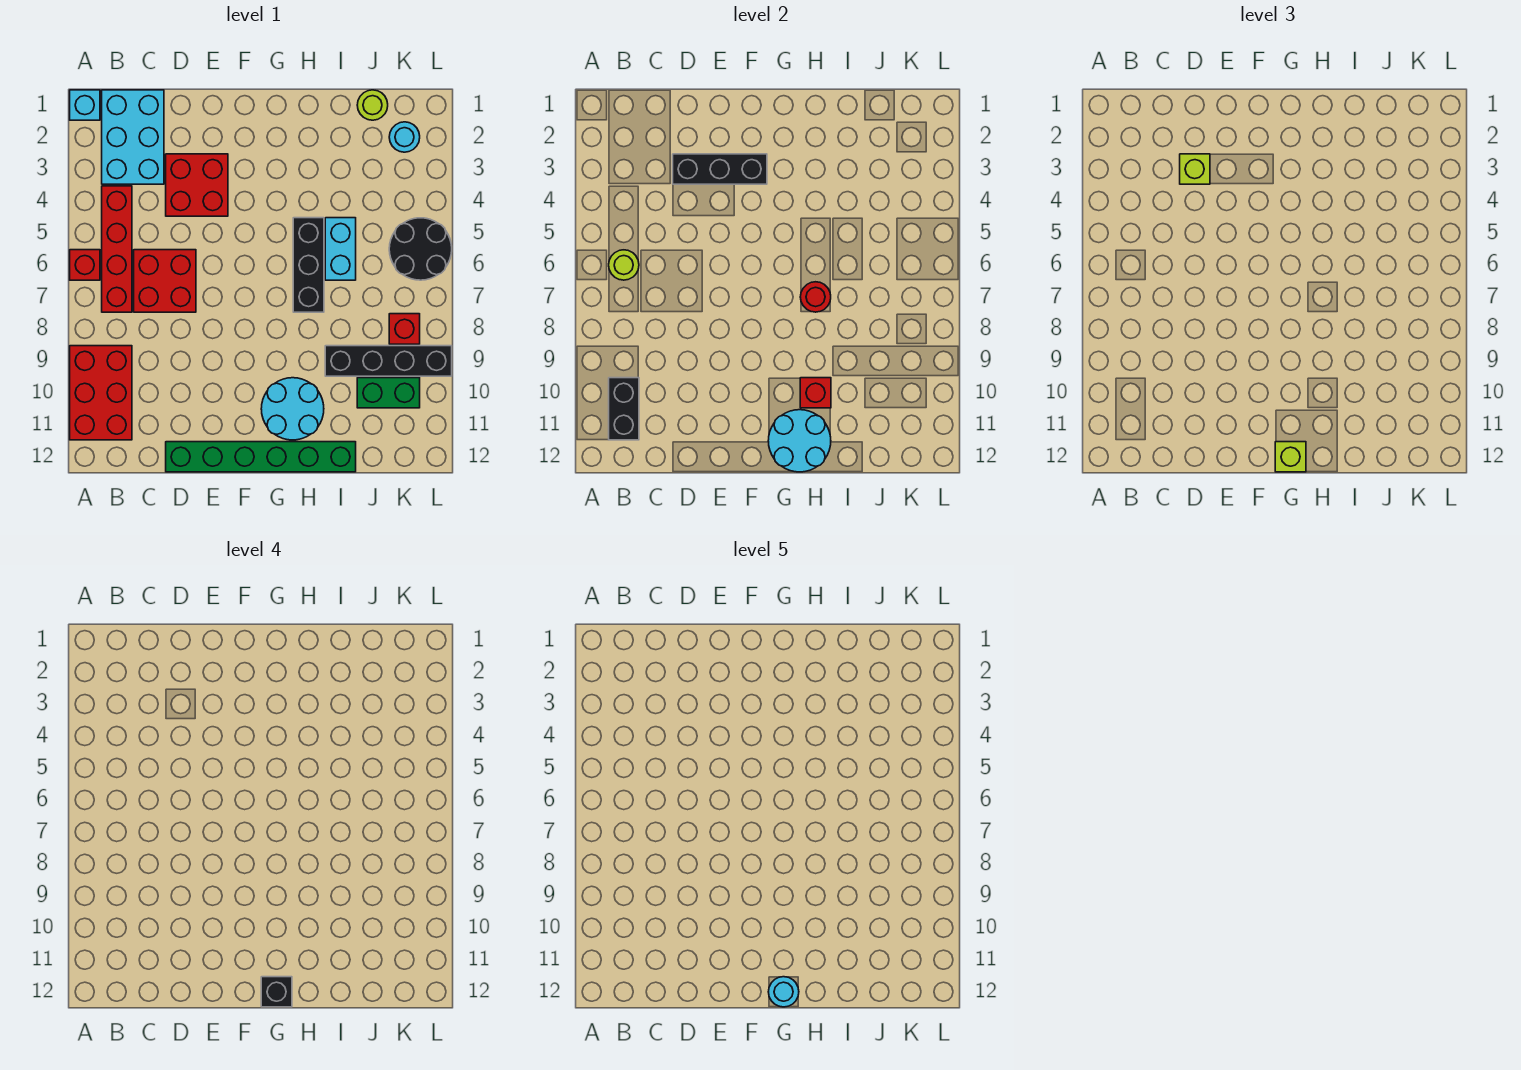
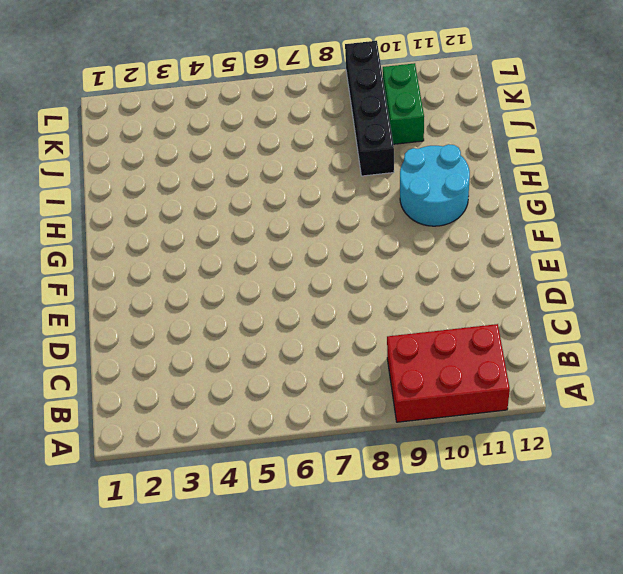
none -> cyan brick A1 level 1
none -> red brick A6 level 1
none -> cyan brick B1:C3 level 1

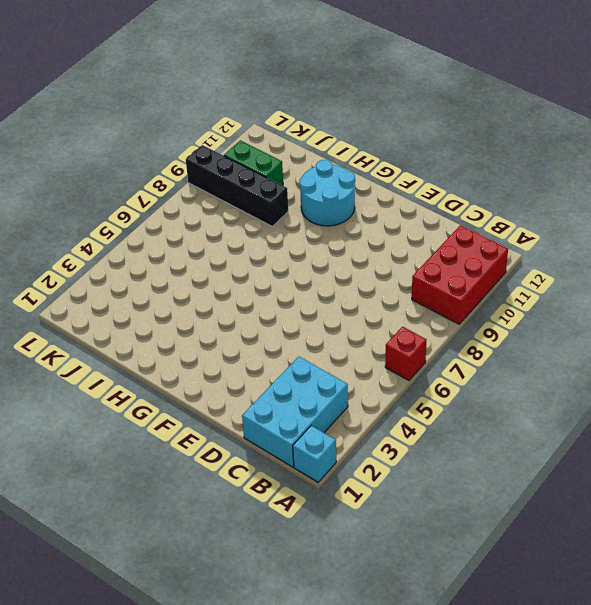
none -> red brick B4:B7 level 1
none -> red brick C6:D7 level 1
none -> red brick D3:E4 level 1

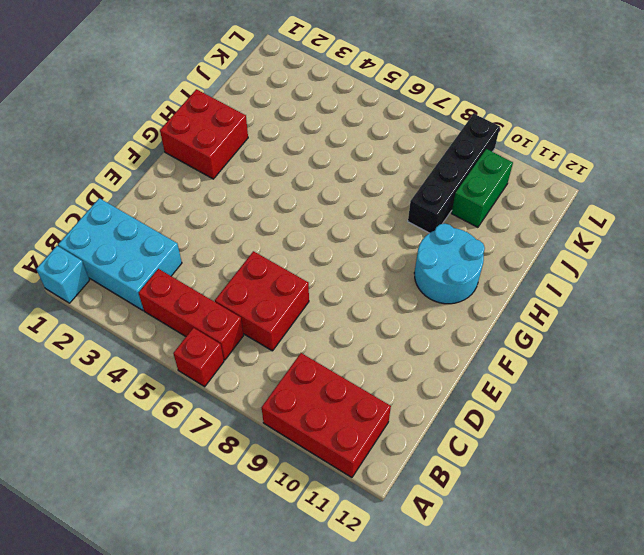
red brick B4:B6 level 1 -> red brick B4:B7 level 1
red brick G1:H2 level 1 -> red brick D3:E4 level 1
none -> green brick D12:I12 level 1
none -> black brick H5:H7 level 1
none -> cyan brick I5:I6 level 1

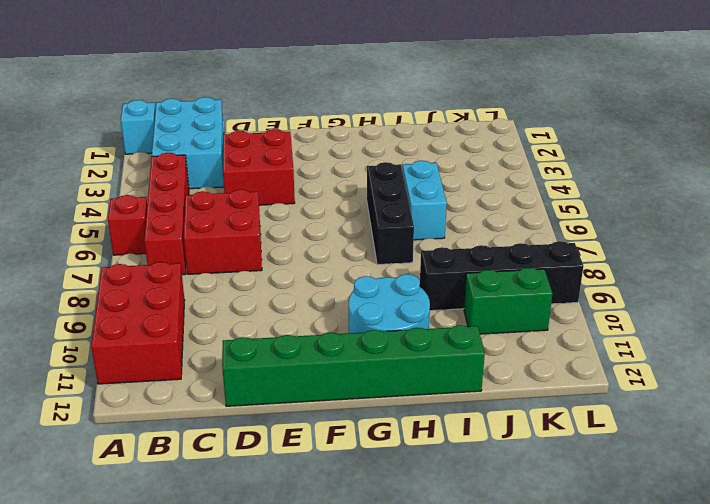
none -> lime round brick J1 level 1
none -> cyan round brick K2 level 1
none -> black round brick K5:L6 level 1

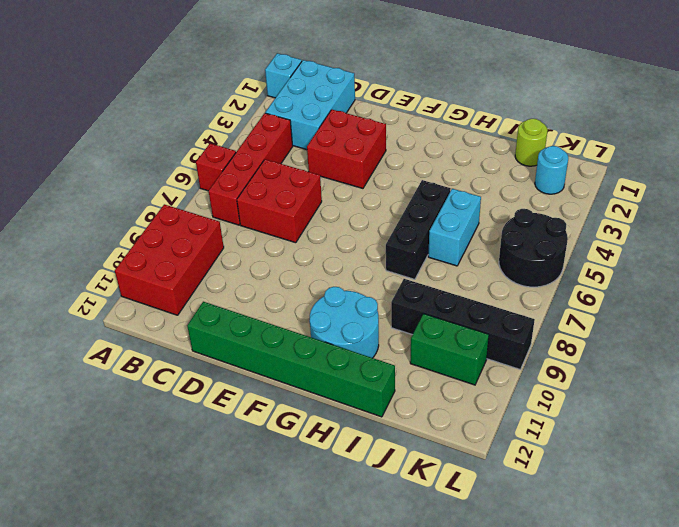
none -> red brick K8 level 1
none -> lime round brick B6 level 2
none -> black brick B10:B11 level 2

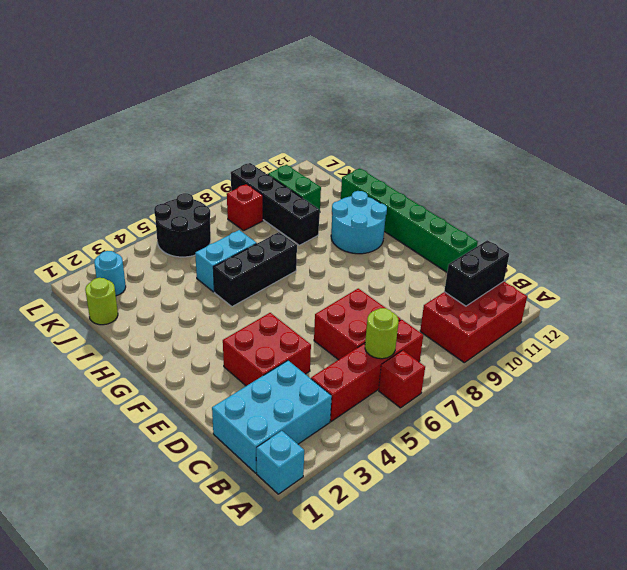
none -> black brick D3:F3 level 2
none -> cyan round brick G11:H12 level 2
none -> red round brick H7 level 2

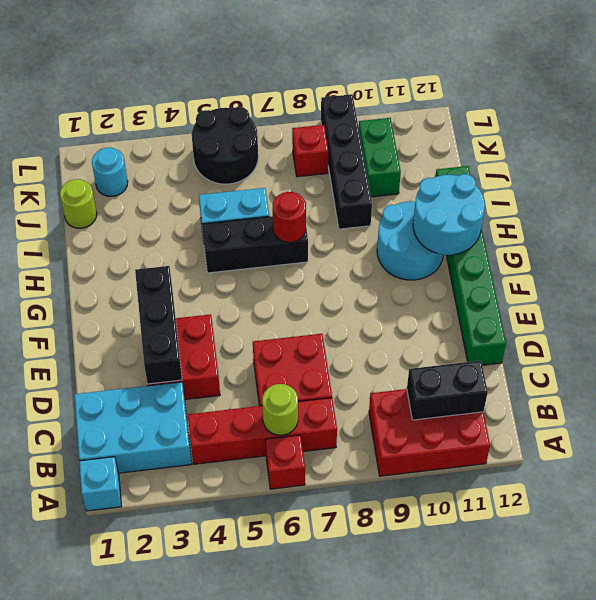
none -> red brick H10 level 2
none -> lime brick D3 level 3
none -> lime brick G12 level 3

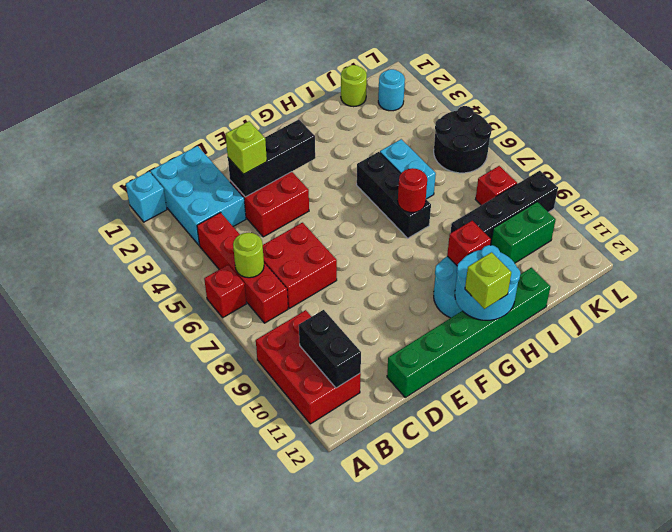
none -> black brick G12 level 4
none -> cyan round brick G12 level 5

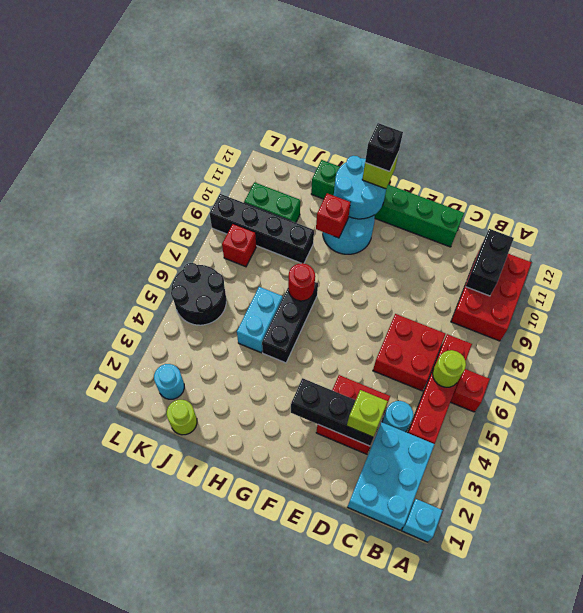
cyan round brick C4 level 1 -> cyan round brick G12 level 5

